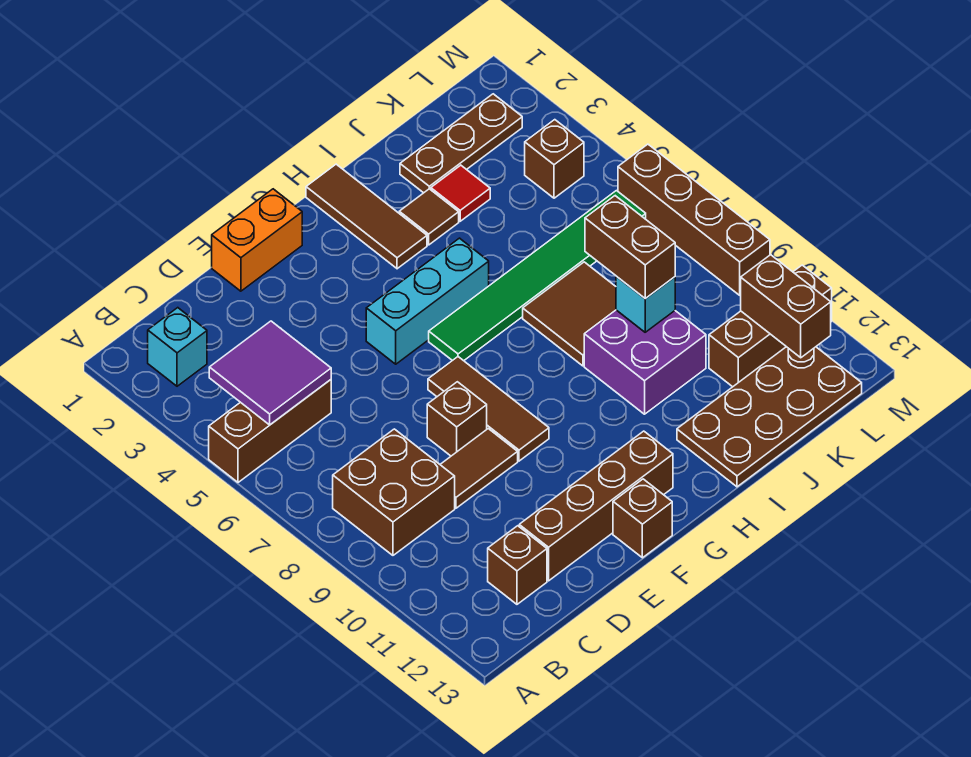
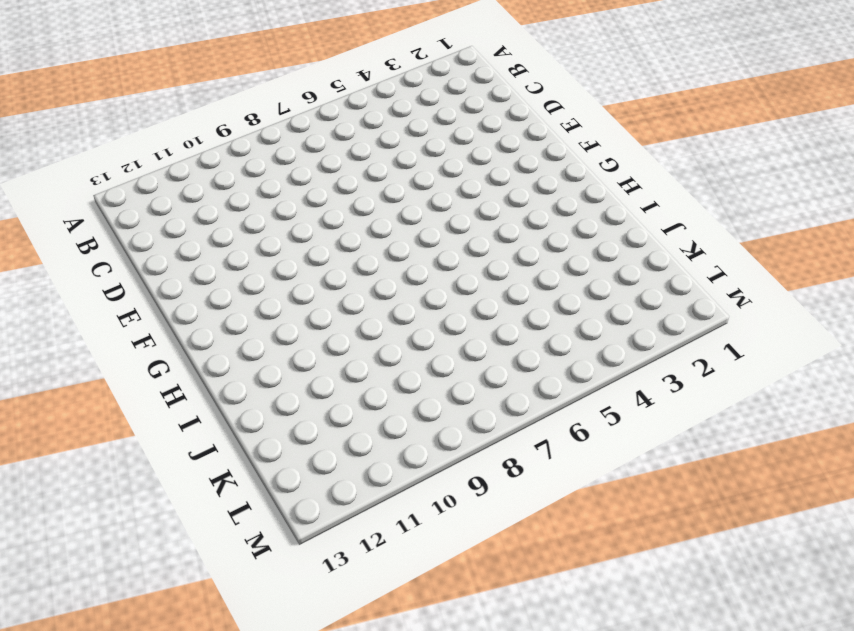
none -> brown brick A5:C5 level 1
none -> cyan brick B2 level 1
none -> brown brick B8:C9 level 1

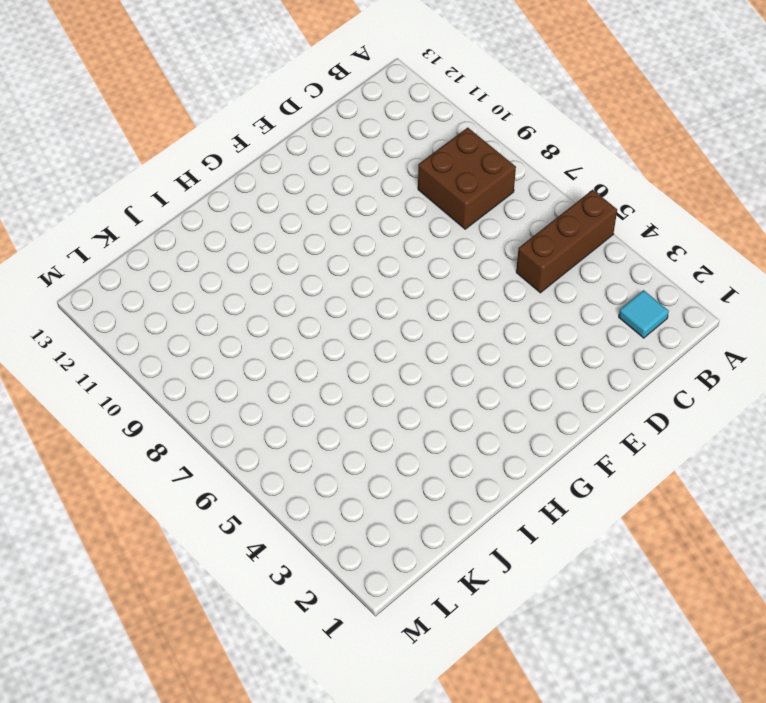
cyan tile B2 level 1 -> cyan brick B2 level 1
none -> brown brick C12 level 1
none -> brown tile D9:E9 level 1
none -> brown brick D12:G12 level 1

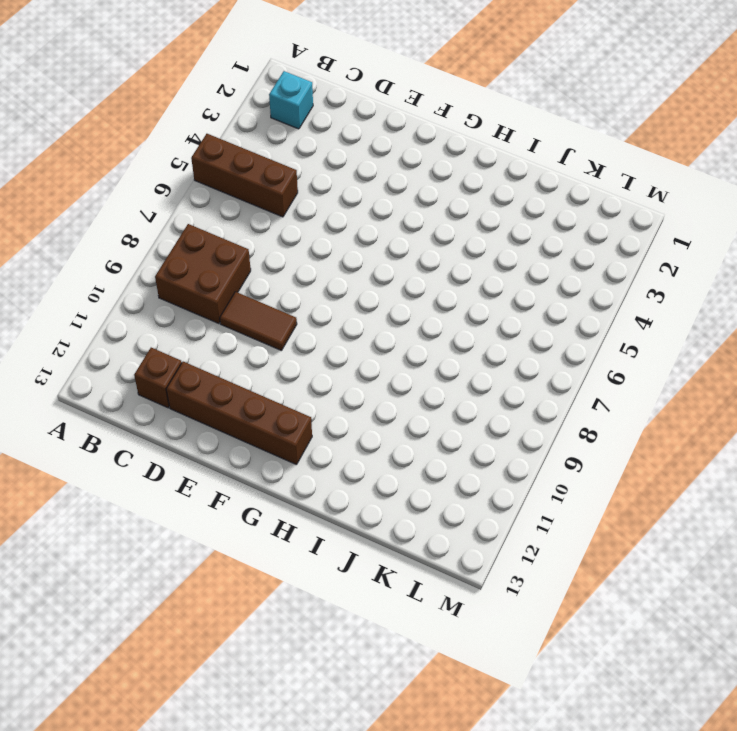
none -> orange brick E1:F1 level 1
none -> brown brick E8 level 1
none -> cyan brick F5:H5 level 1

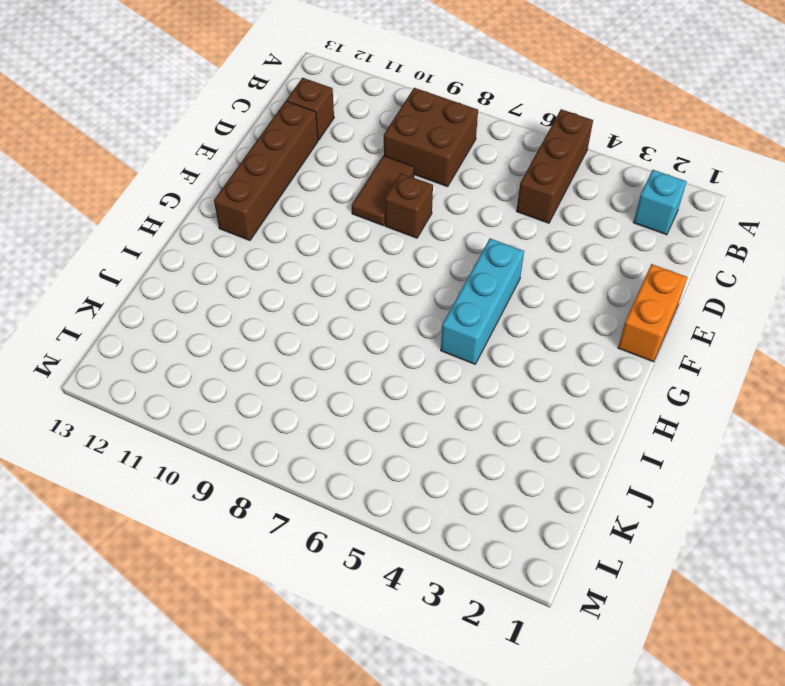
none -> brown tile F7:F9 level 1
none -> brown brick F13 level 1
none -> green tile G6:L6 level 1

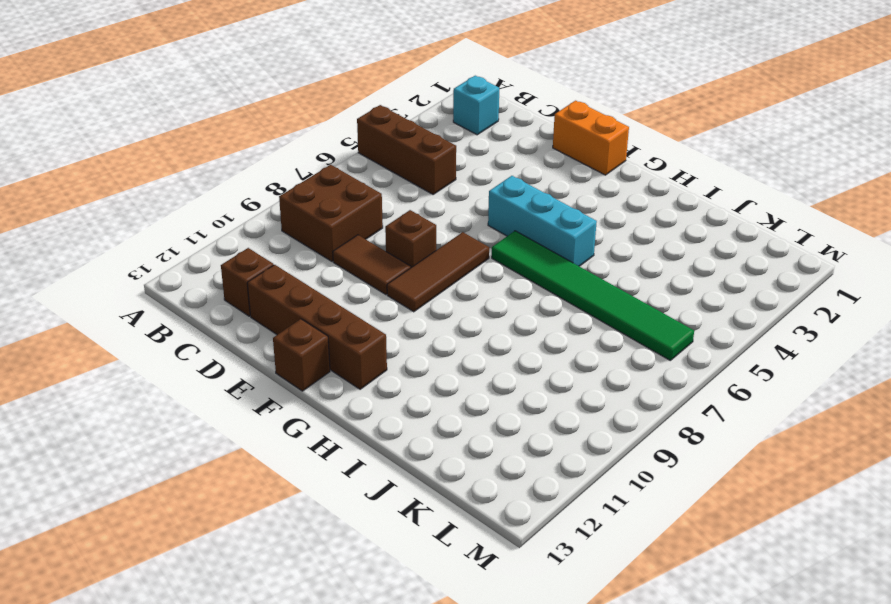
none -> brown tile H1:H3 level 1
none -> brown tile I3 level 1
none -> brown tile I7:J8 level 1

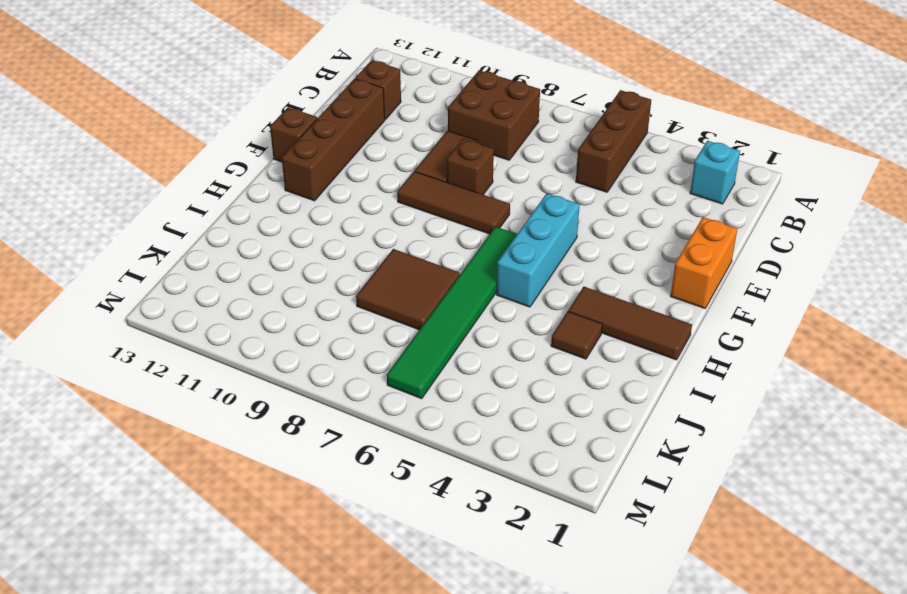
none -> purple brick I9:J10 level 1
none -> brown plate I12:L13 level 1
none -> brown plate J2:L2 level 1

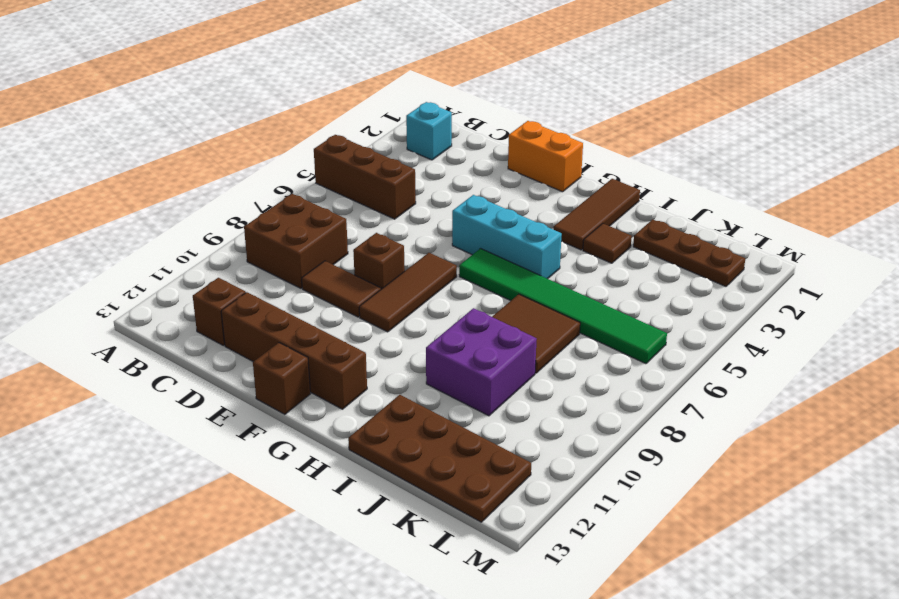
none -> red tile J3 level 1
none -> brown brick K11:M11 level 1
none -> brown brick L4 level 1

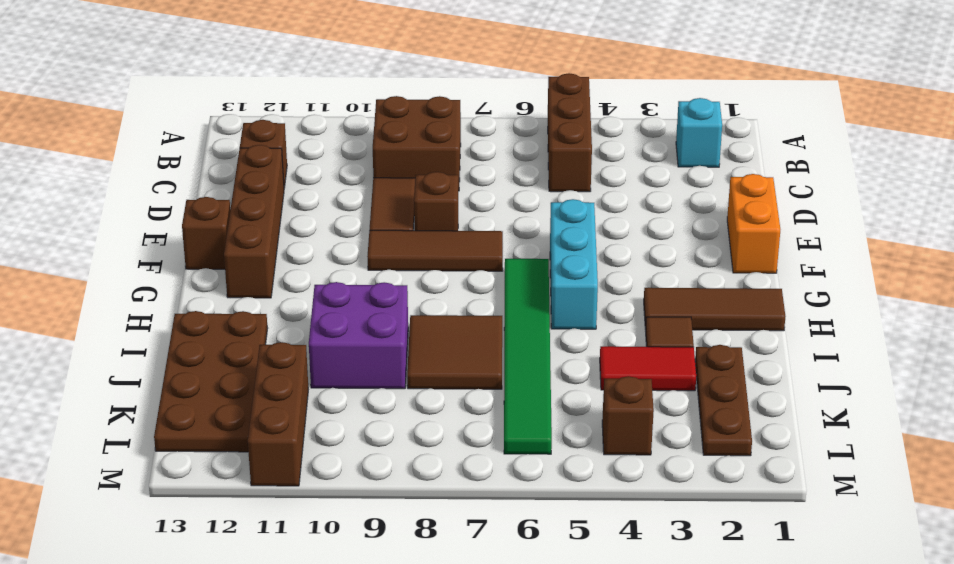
red tile J3:J4 level 1 -> red tile J3 level 1
none -> brown brick M6:M9 level 1
none -> purple tile B4:C5 level 2
none -> cyan brick J9 level 2

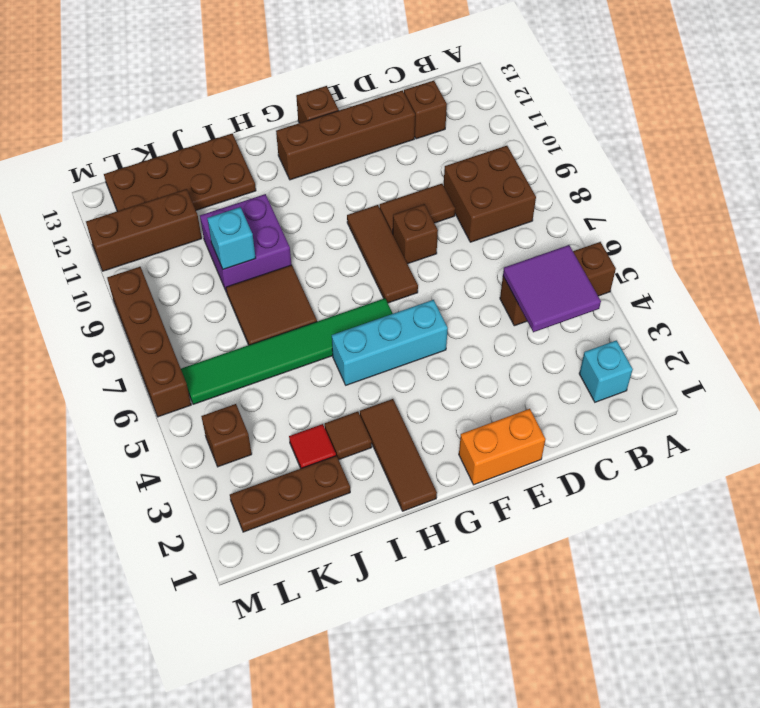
none -> brown brick L11:L12 level 2
none -> brown brick J8:J9 level 3

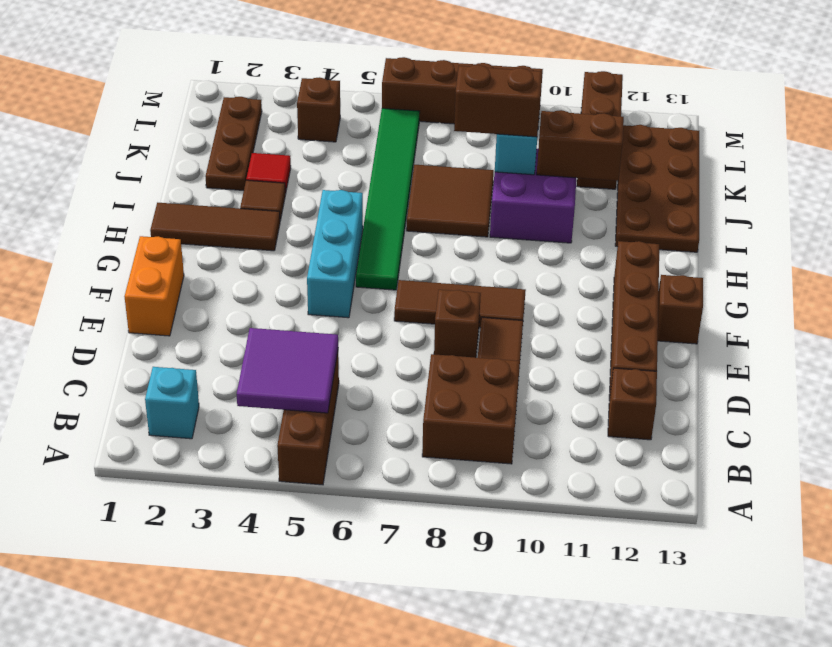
brown brick J10:J11 level 2 -> brown brick L11:L12 level 2

